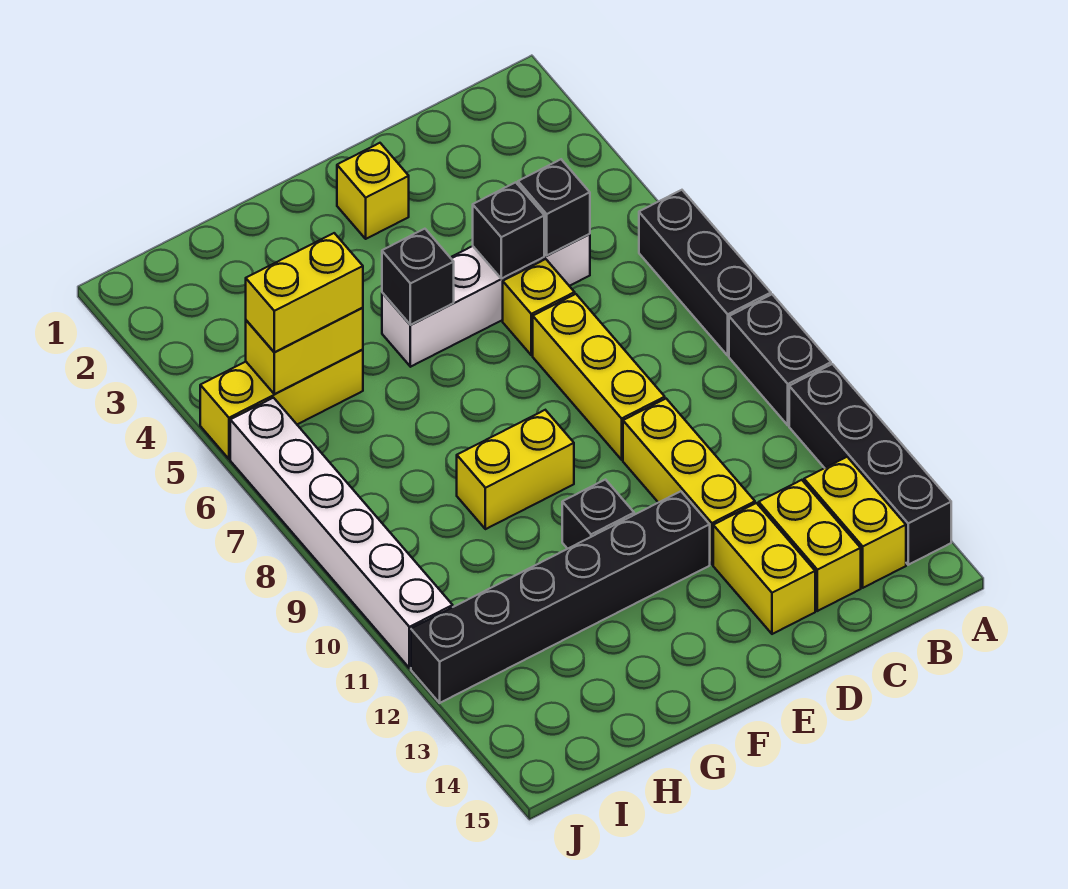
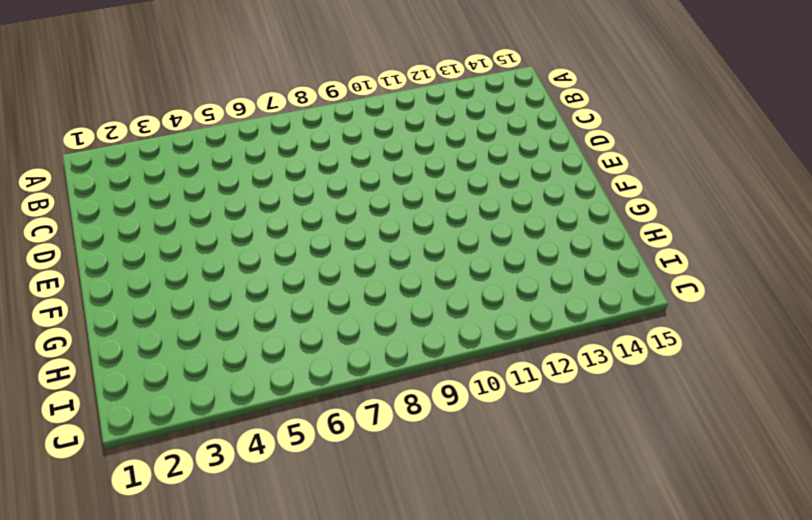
none -> black brick A6:A8 level 1
none -> black brick A9:A10 level 1
none -> black brick A11:A14 level 1

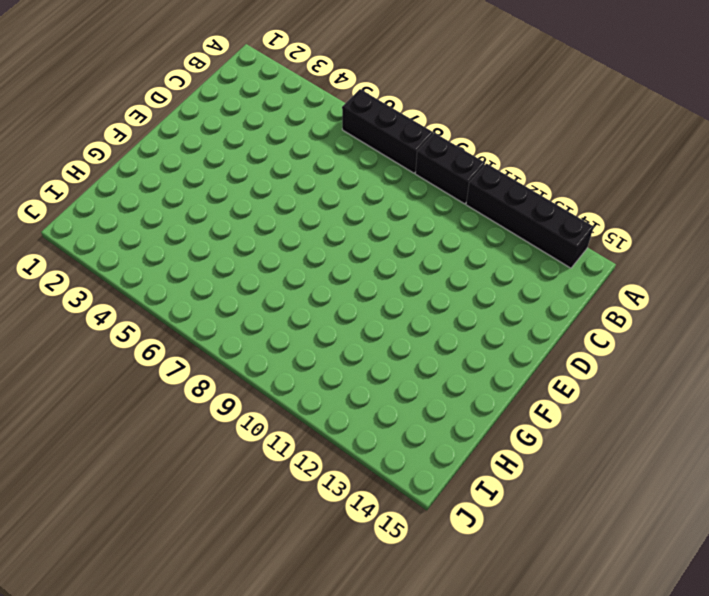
none -> yellow brick B13:B14 level 1
none -> white brick C5:F5 level 1
none -> yellow brick C13:C14 level 1

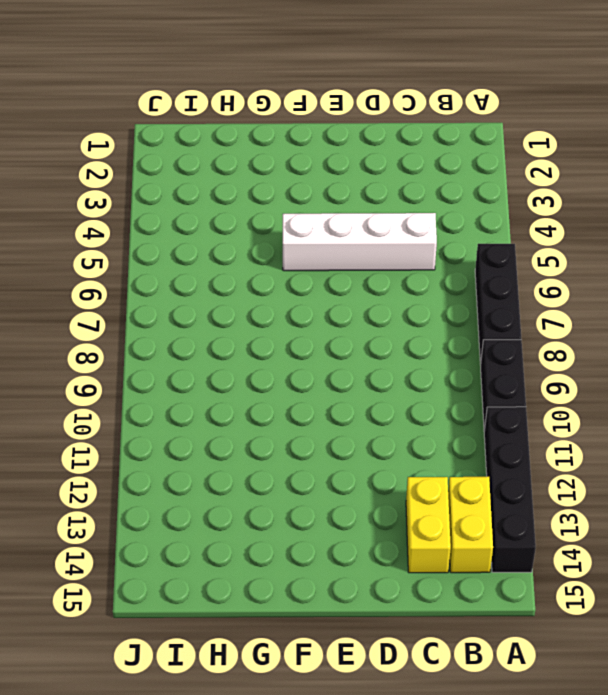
none -> yellow brick D6 level 1
none -> yellow brick D7:D9 level 1
none -> yellow brick D10:D12 level 1

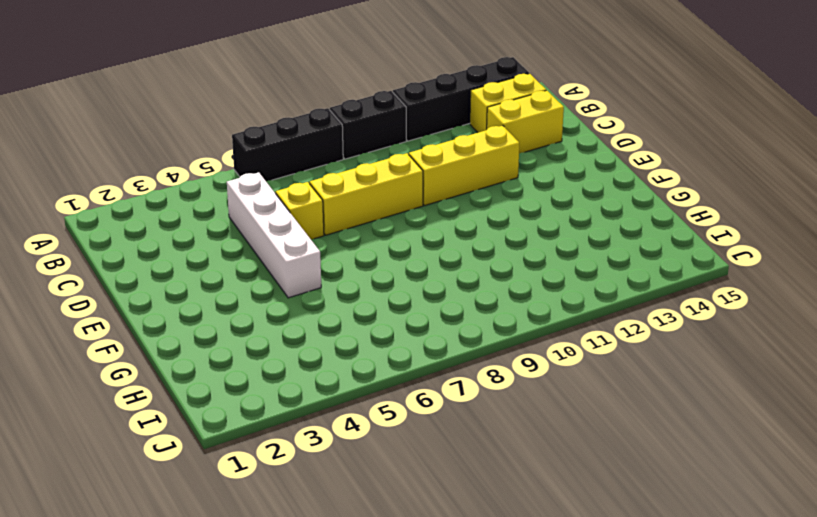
none -> yellow brick D13:D14 level 1
none -> yellow brick E2 level 1
none -> black brick E12:J12 level 1

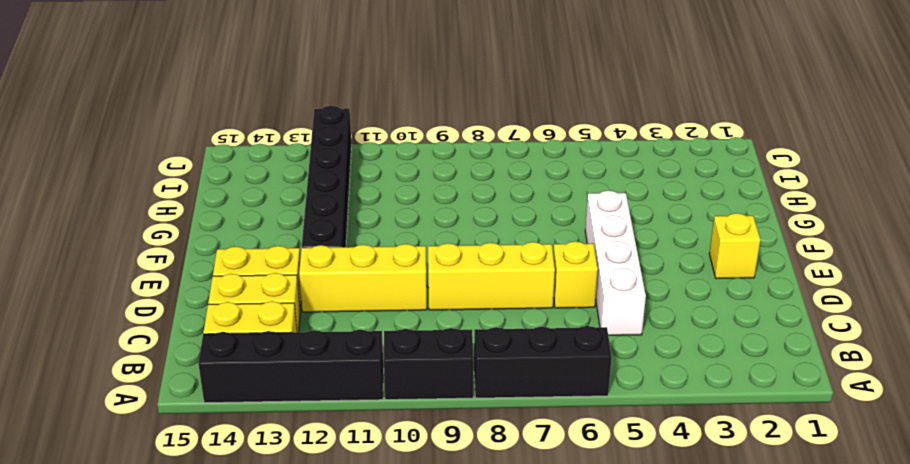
none -> yellow brick F9:G9 level 1
none -> black brick F11 level 1
none -> yellow brick H5:J5 level 1

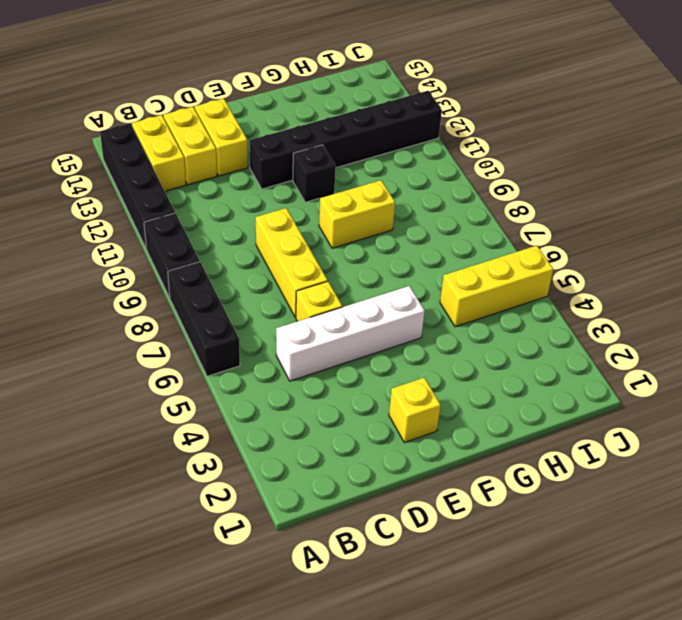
none -> yellow brick D10:D12 level 1
none -> white brick J6:J11 level 1
none -> black brick C5 level 2

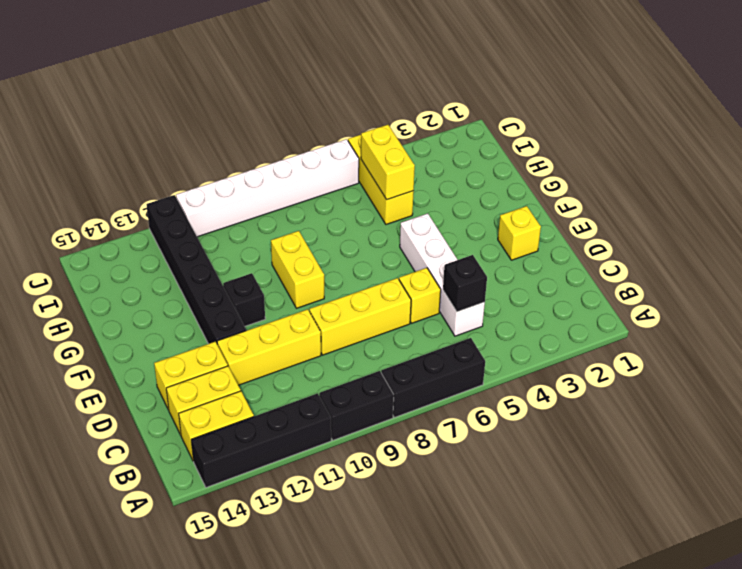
none -> black brick D5 level 2
none -> black brick F5 level 2
none -> yellow brick H5:I5 level 3

